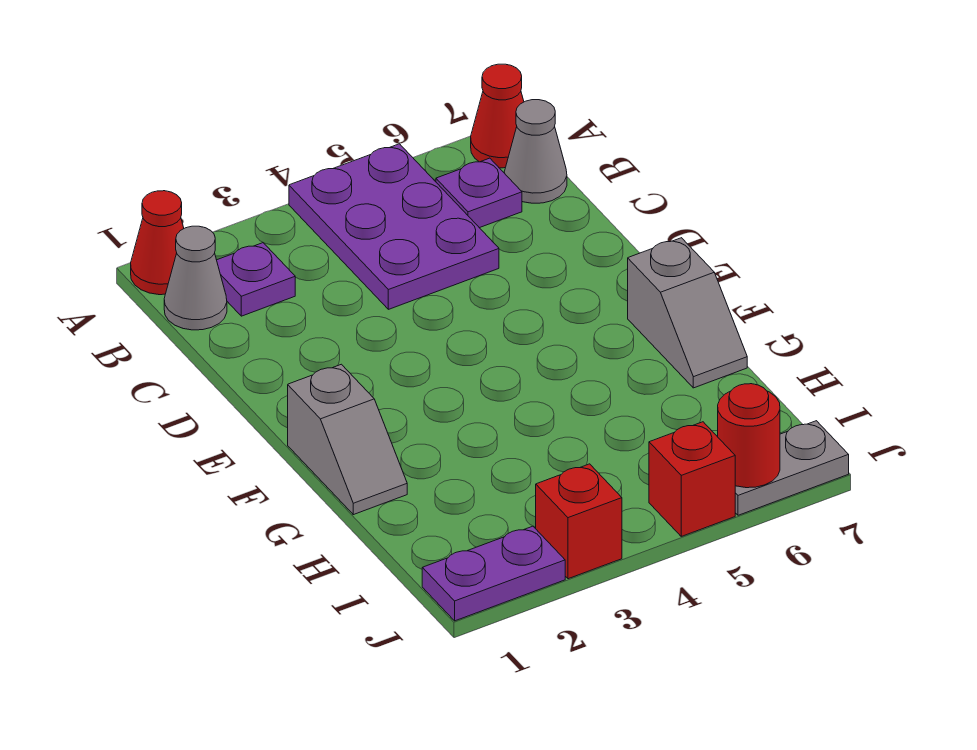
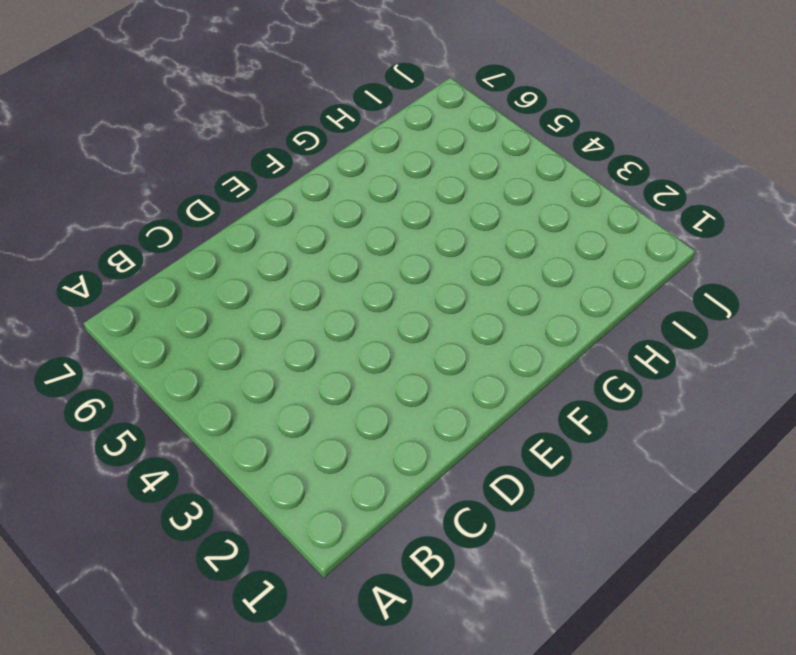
none -> red cone A1 level 1
none -> purple plate A4:C5 level 1
none -> red cone A7 level 1

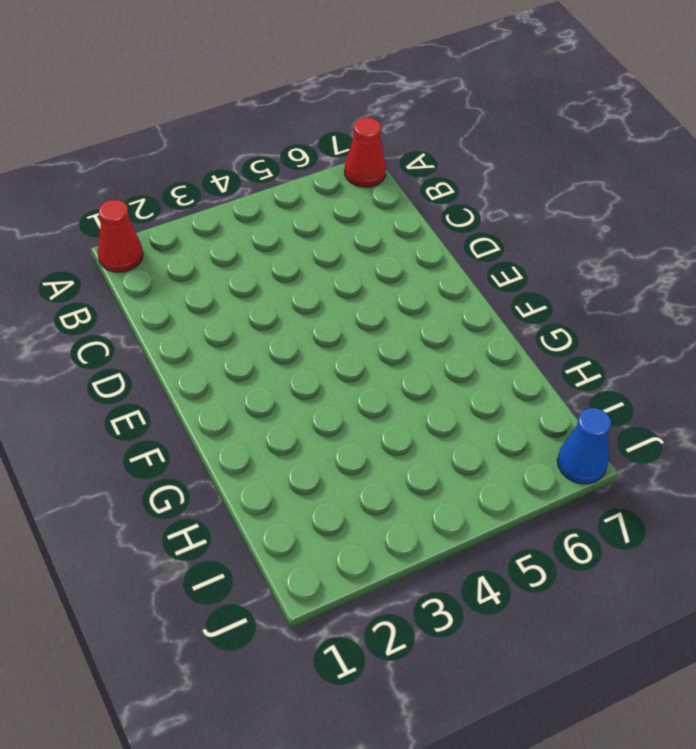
blue cone J7 level 1 -> grey plate J6:J7 level 1
none -> purple plate A4:C5 level 1
none -> grey cone B1 level 1
none -> purple plate B2 level 1

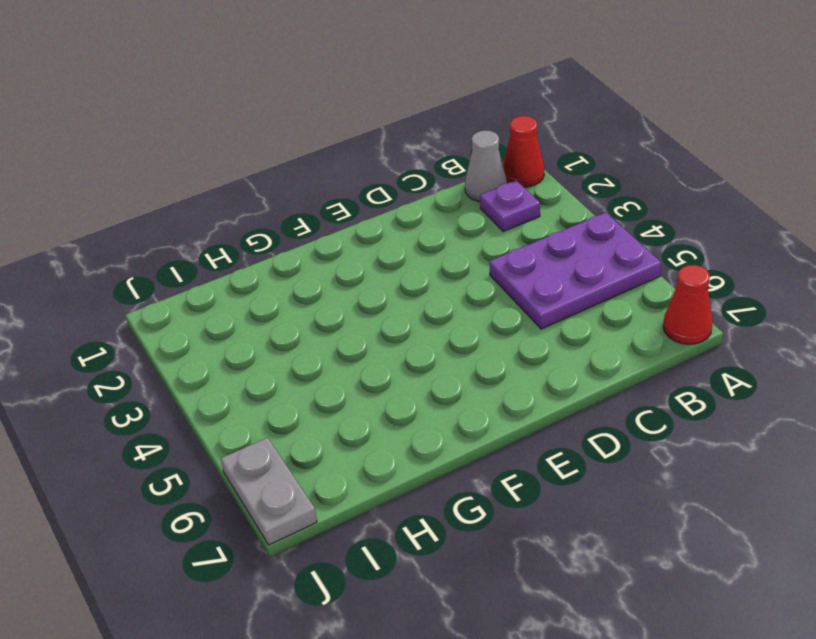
none -> purple plate B6 level 1
none -> grey cone B7 level 1
none -> grey slope F1:G1 level 1 top F

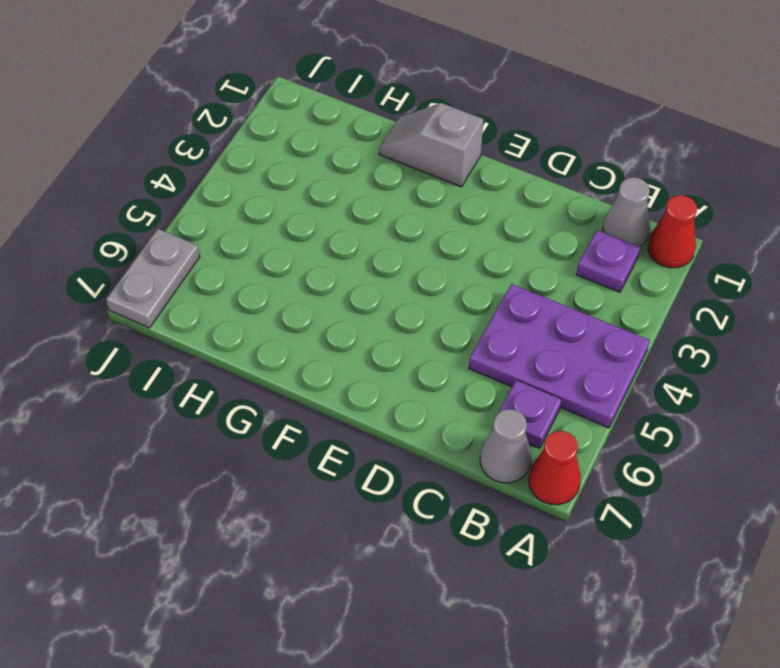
none -> grey slope F7:G7 level 1 top F
none -> purple plate J1:J2 level 1
none -> red brick J3 level 1

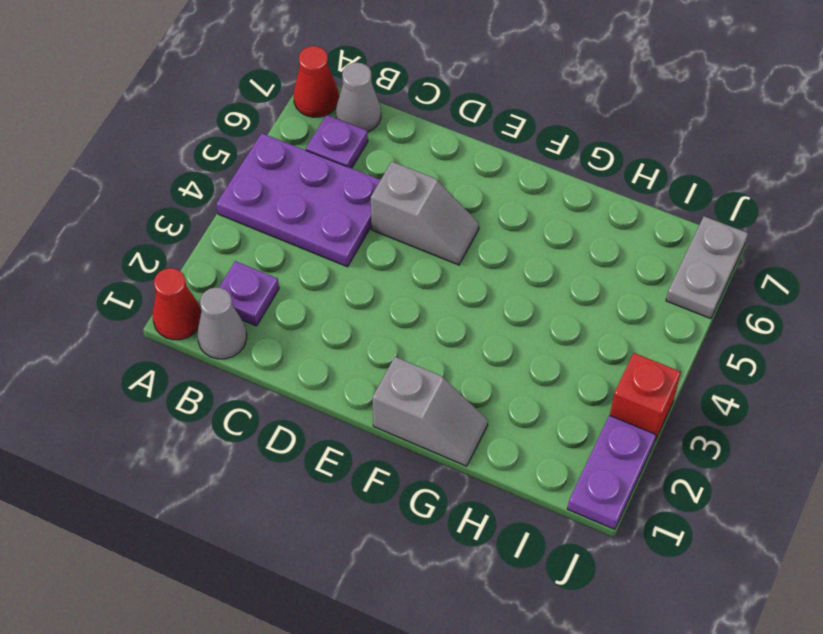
grey slope D5:E5 level 1 top D -> grey slope F7:G7 level 1 top F
none -> red brick J5 level 1
none -> red round brick J6 level 2

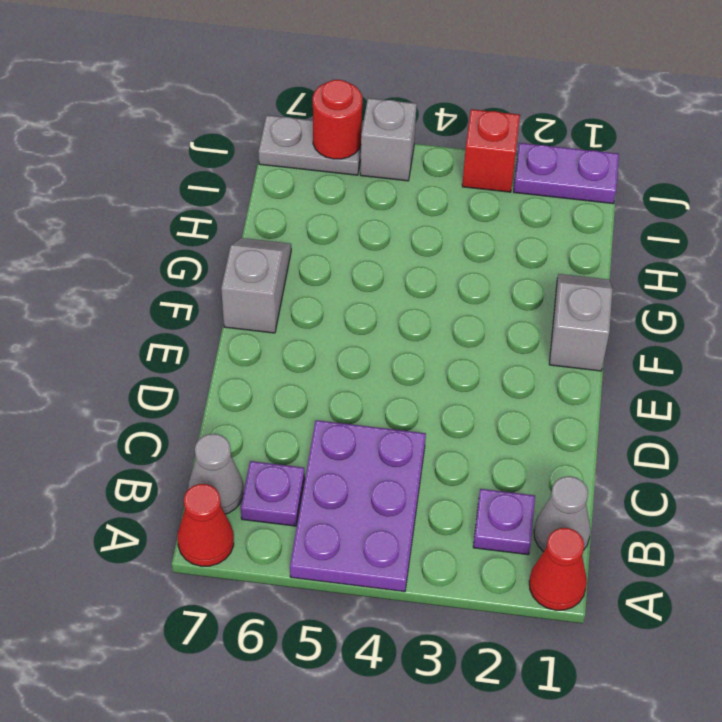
grey brick J5 level 1 -> red brick J5 level 1

